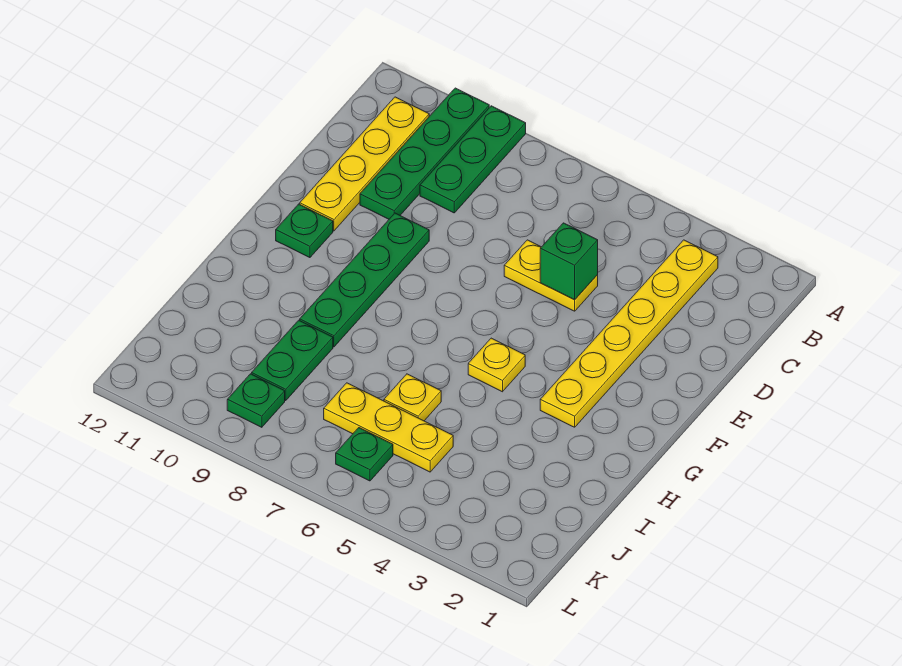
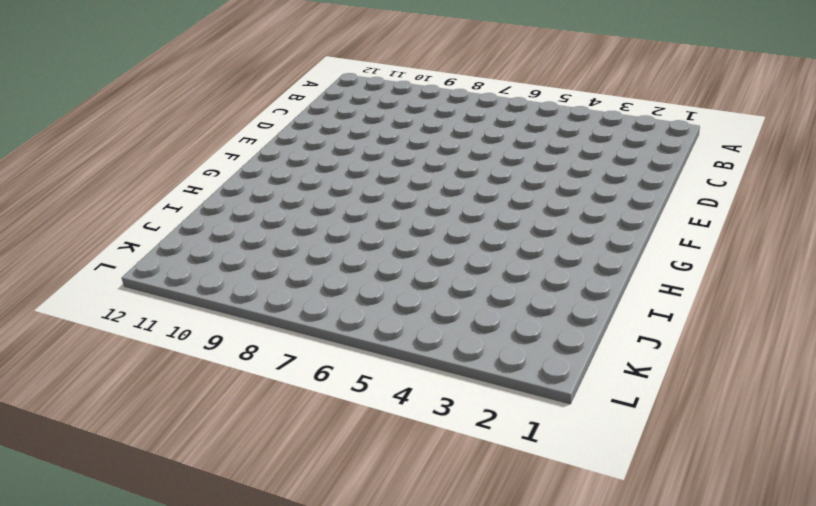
none -> green plate A9:C9 level 1
none -> green plate A10:D10 level 1
none -> yellow plate B3:G3 level 1

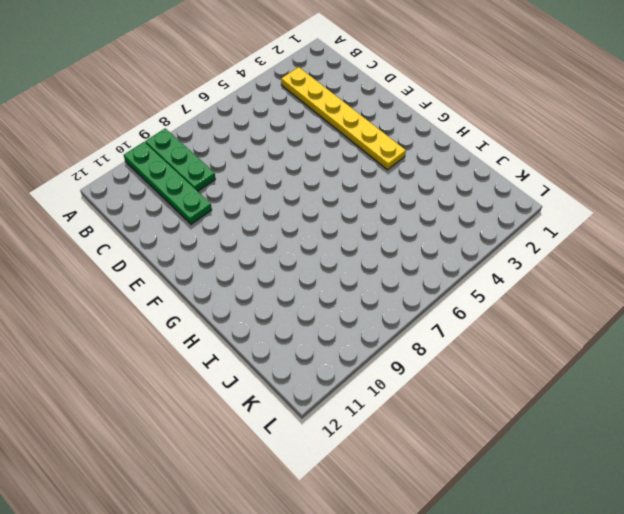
none -> yellow plate B11:E11 level 1
none -> yellow plate D5:D6 level 1
none -> green plate E9:H9 level 1

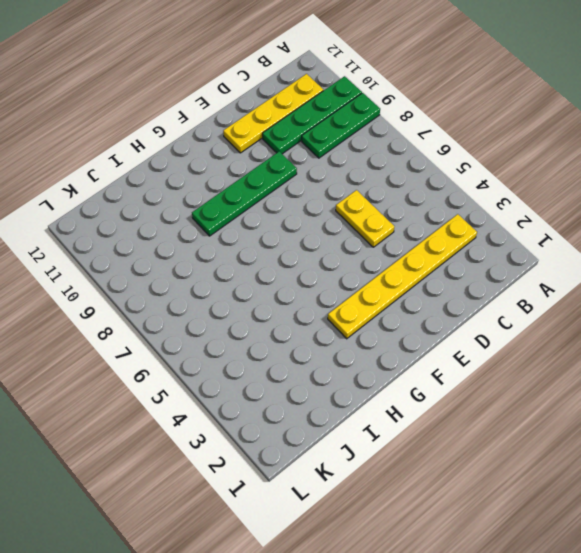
none -> green plate F11 level 1
none -> yellow plate G5 level 1
none -> yellow plate I6 level 1

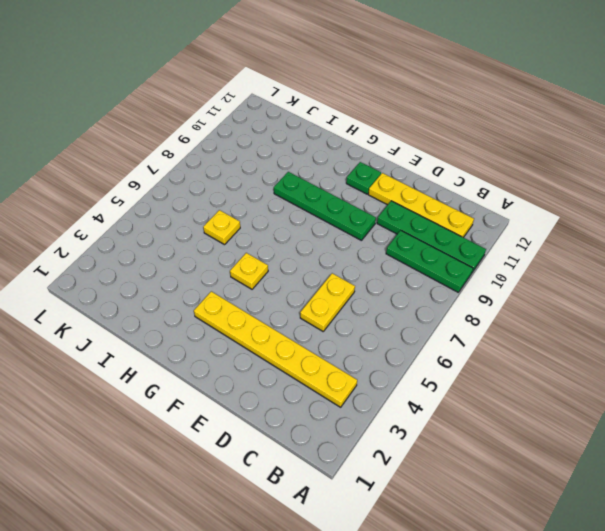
none -> green plate I9:J9 level 1
none -> yellow plate J5:J7 level 1
none -> green plate K6 level 1

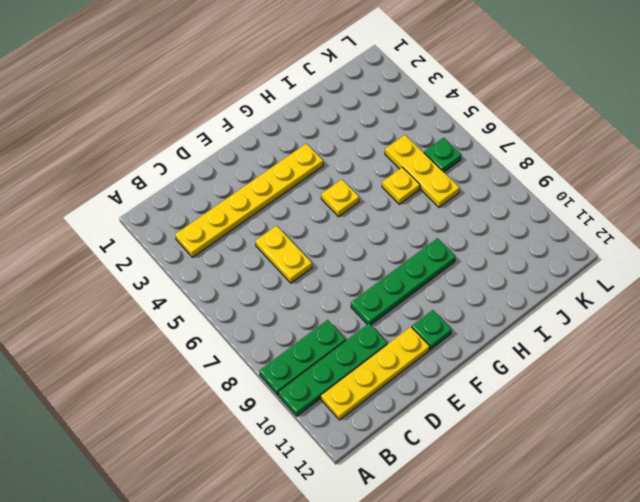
none -> green plate I9:J9 level 1
none -> green plate K9 level 1
none -> green brick D5 level 2

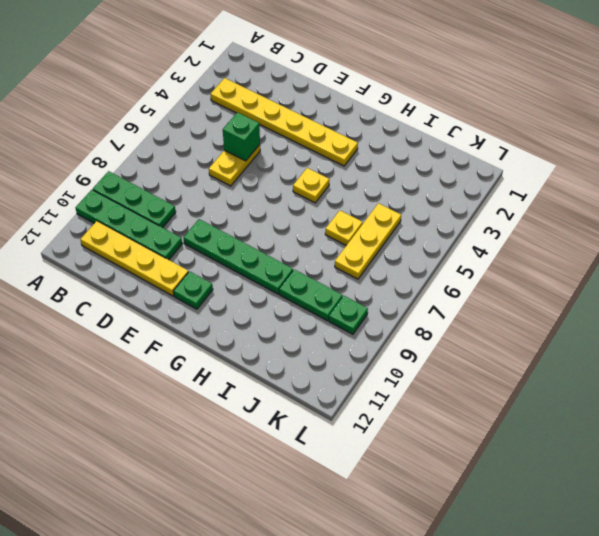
none -> green plate K6 level 1

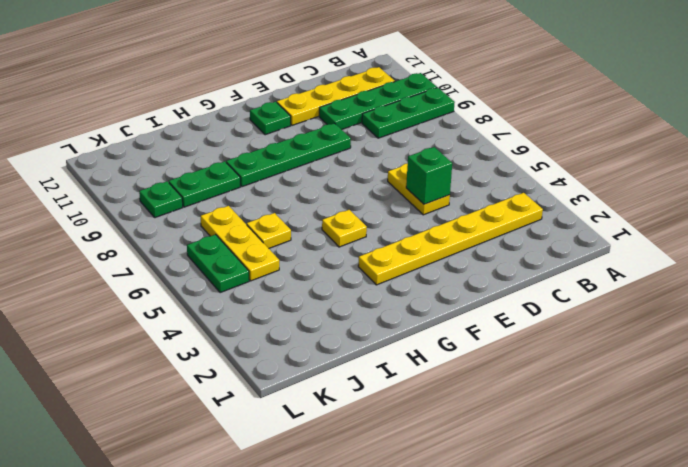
green plate K5:K6 level 1 -> green plate K6 level 1

